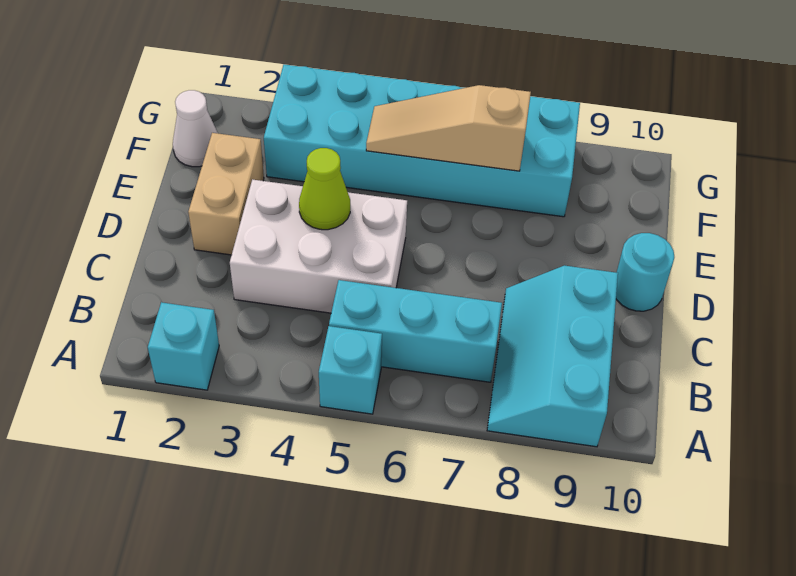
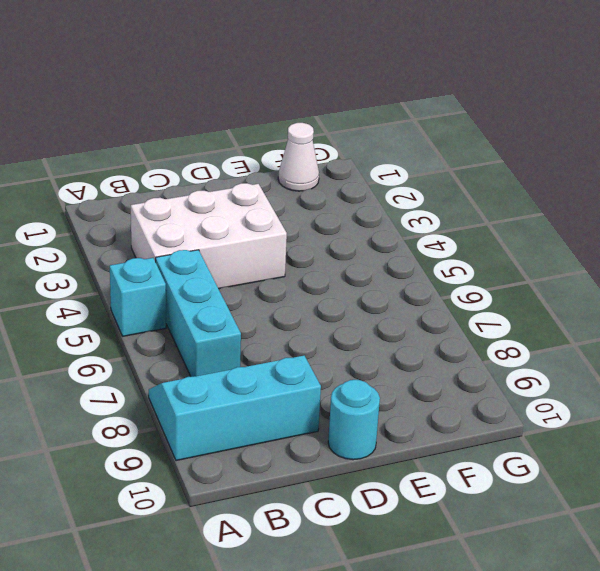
white brick B3:D4 level 1 -> white brick C3:D5 level 1
none -> cyan brick A2 level 1
none -> tan brick D2:E2 level 1

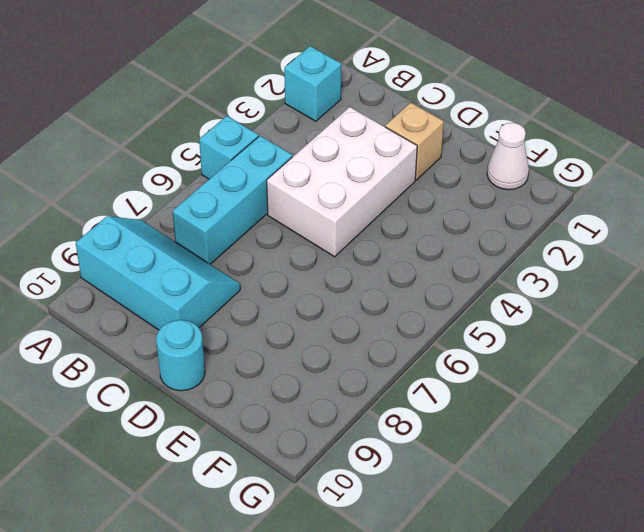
tan brick D2 level 1 -> tan brick D2:E2 level 1
none -> cyan brick F3:G8 level 1
none -> lime cone D4 level 2

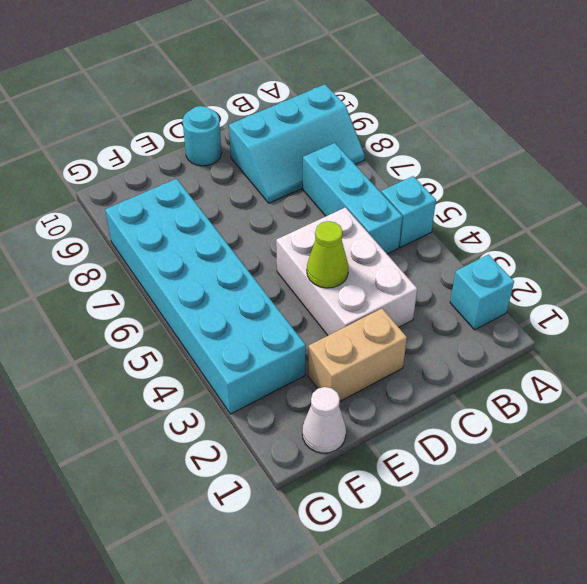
none -> tan slope F5:F7 level 2 top 7

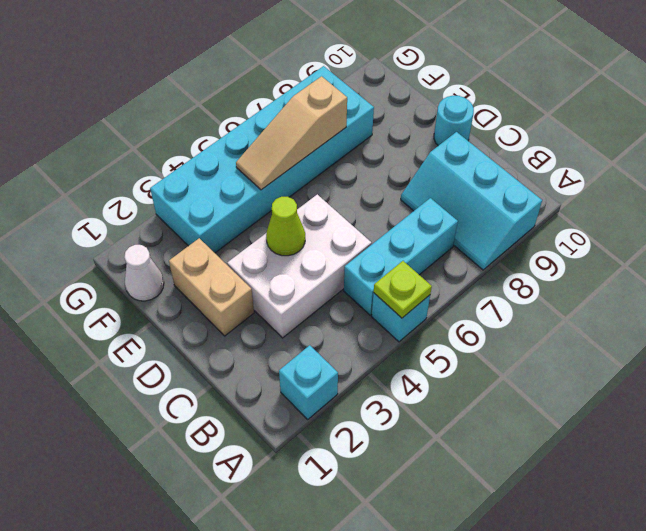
lime plate A5 level 2 -> none

